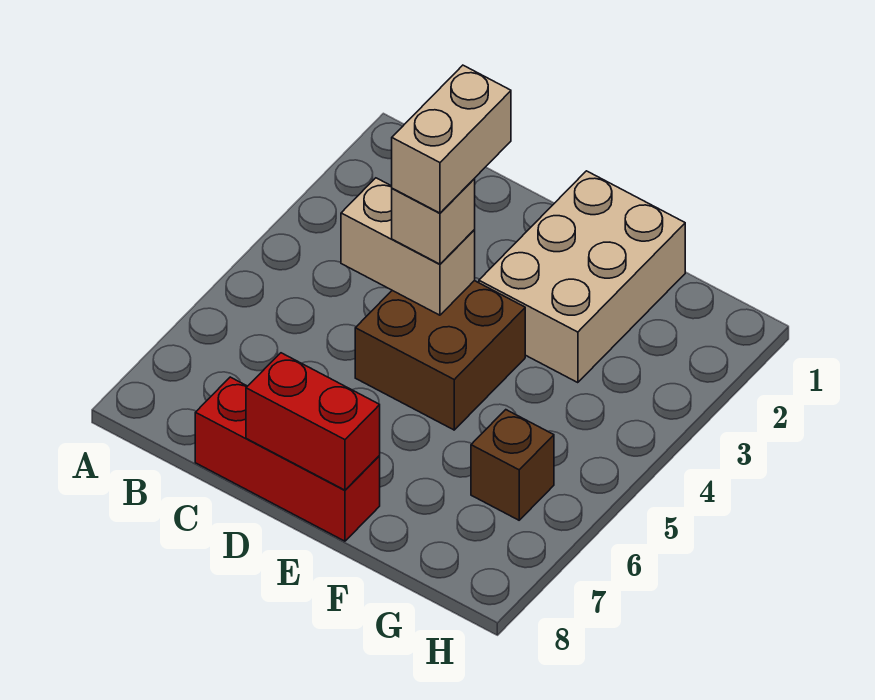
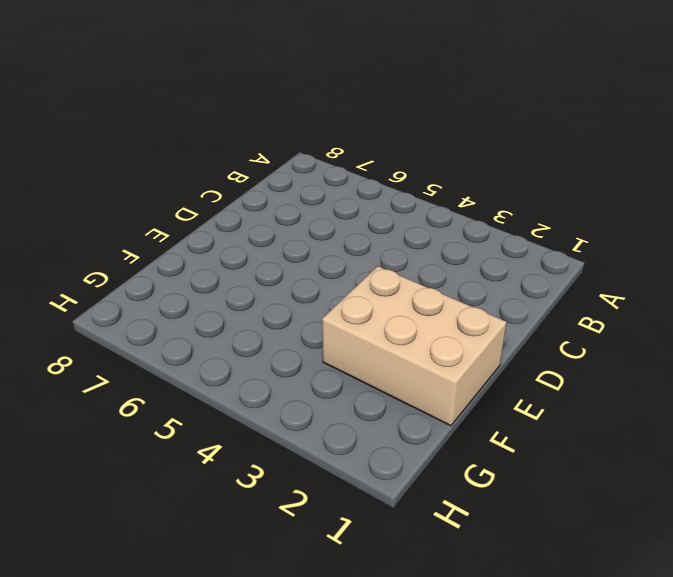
none -> red brick C8:E8 level 1
none -> brown brick D4:E5 level 1

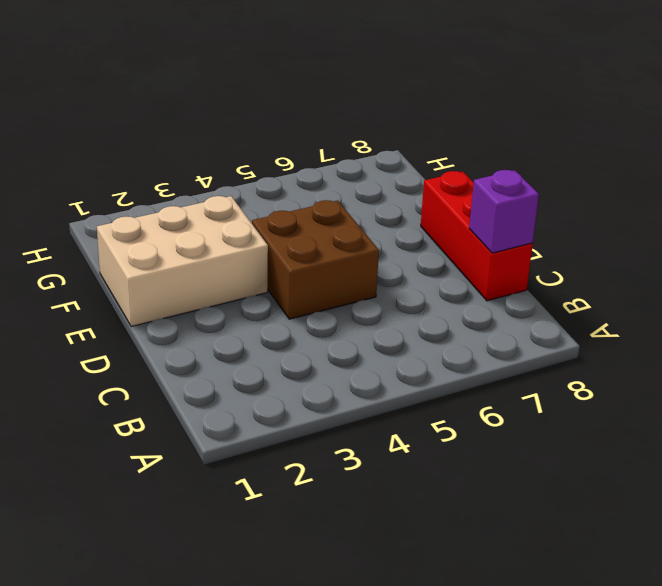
purple brick C8 level 2 -> none
none -> brown brick G6 level 1
none -> tan brick C4:D4 level 2

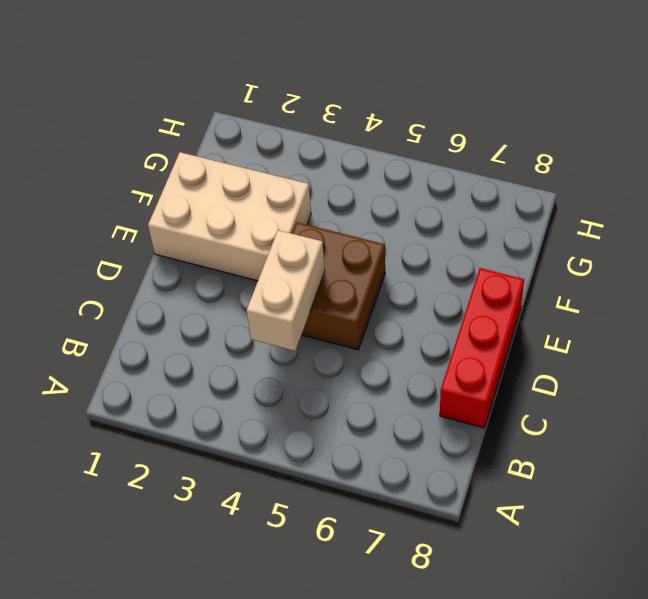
none -> brown brick G6 level 1
none -> red brick D8:E8 level 2

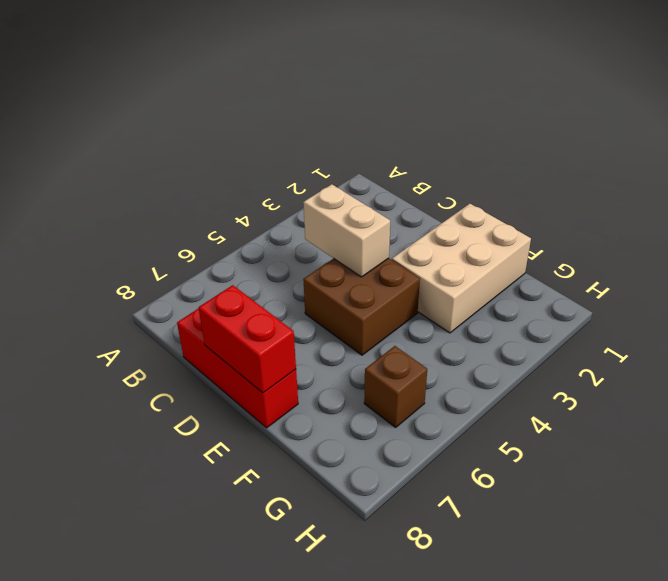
none -> tan brick D4 level 3
none -> tan brick D3:D4 level 4

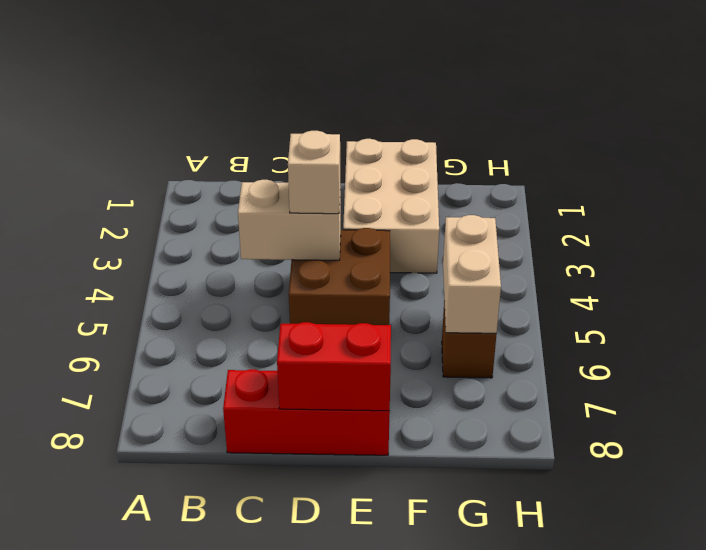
tan brick G5:G6 level 2 -> tan brick D3:D4 level 4

